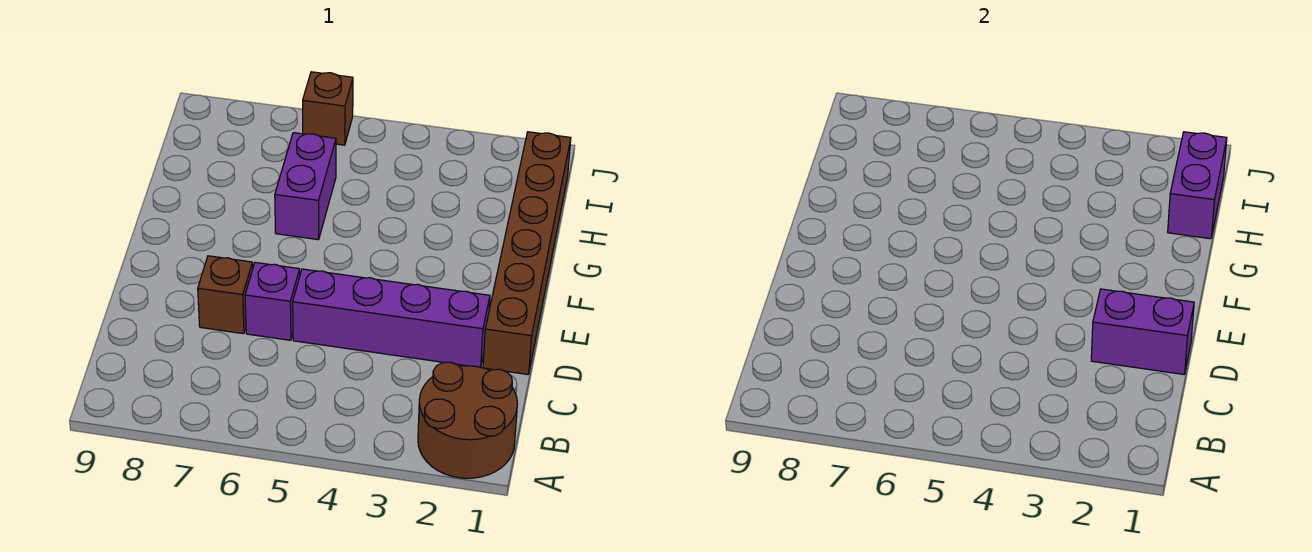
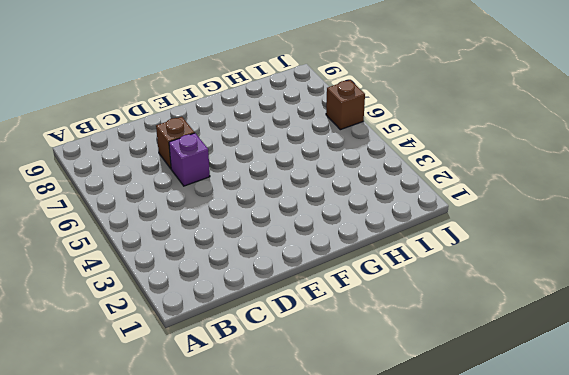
none -> brown round brick A1:B2 level 1
none -> brown brick D1:I1 level 1

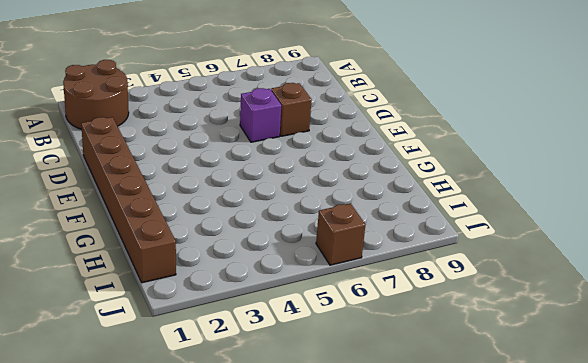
none -> purple brick D2:D5 level 1
none -> purple brick G6:H6 level 1

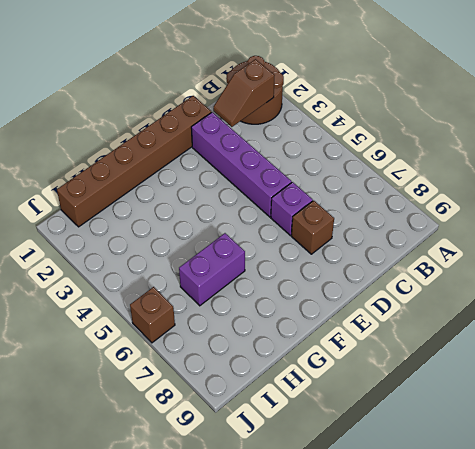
brown slope B2:C2 level 2 top B -> none
none -> purple brick D1:D2 level 2
none -> purple brick H1:I1 level 2

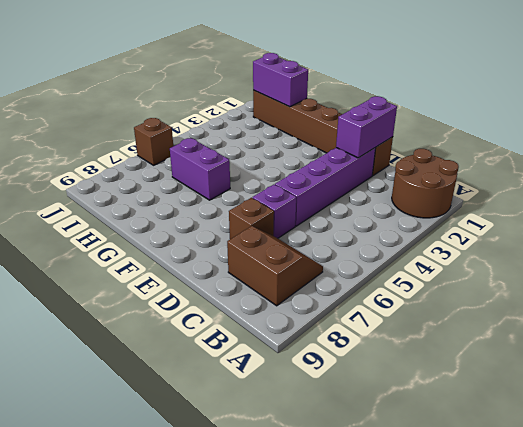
brown slope B7:C8 level 1 top 8 -> none

